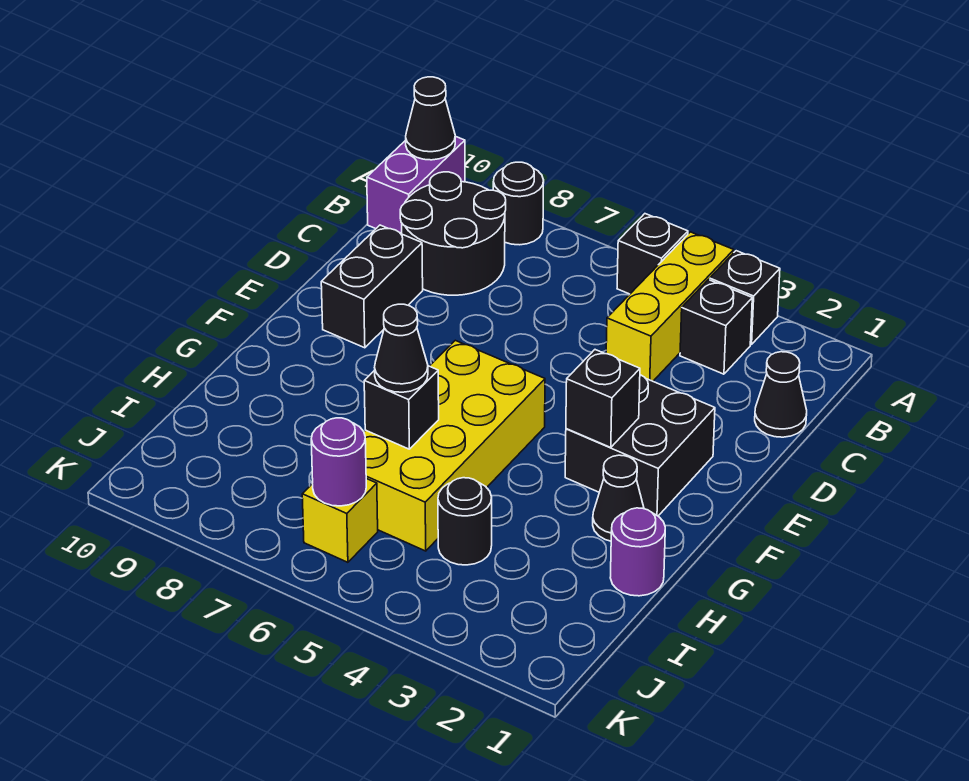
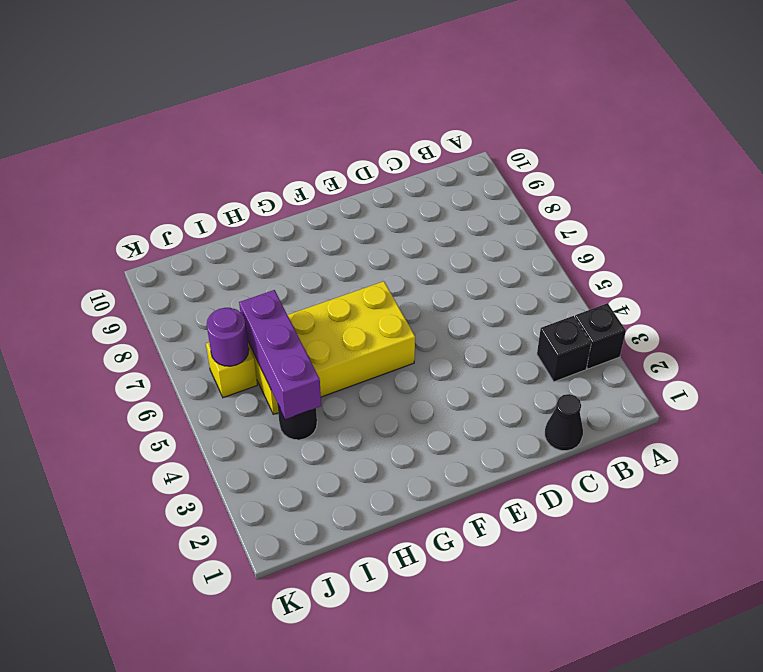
purple brick I4:I6 level 2 -> none
none -> yellow brick A4:C4 level 1
none -> black brick A5 level 1
none -> black round brick A8 level 1

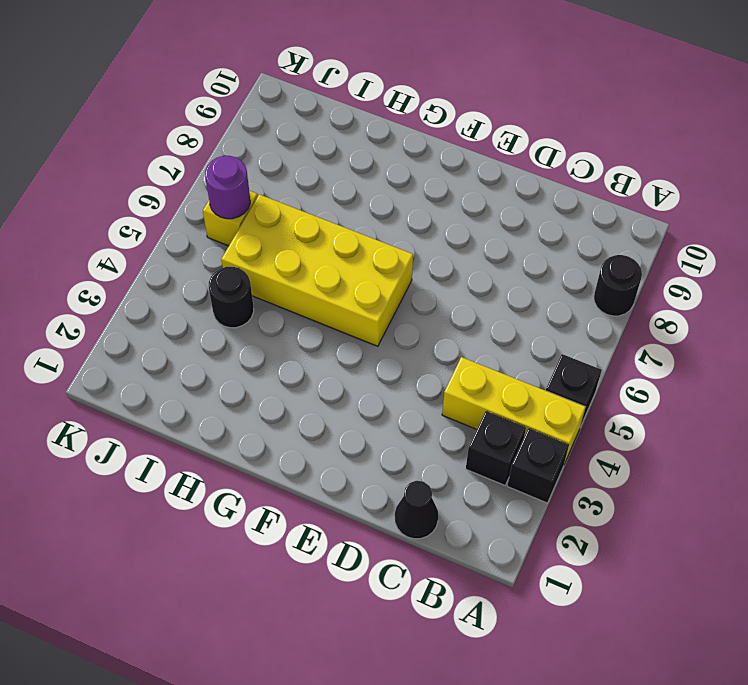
none -> purple brick A10:B10 level 1
none -> black round brick B8:C9 level 1
none -> black brick D9:E9 level 1

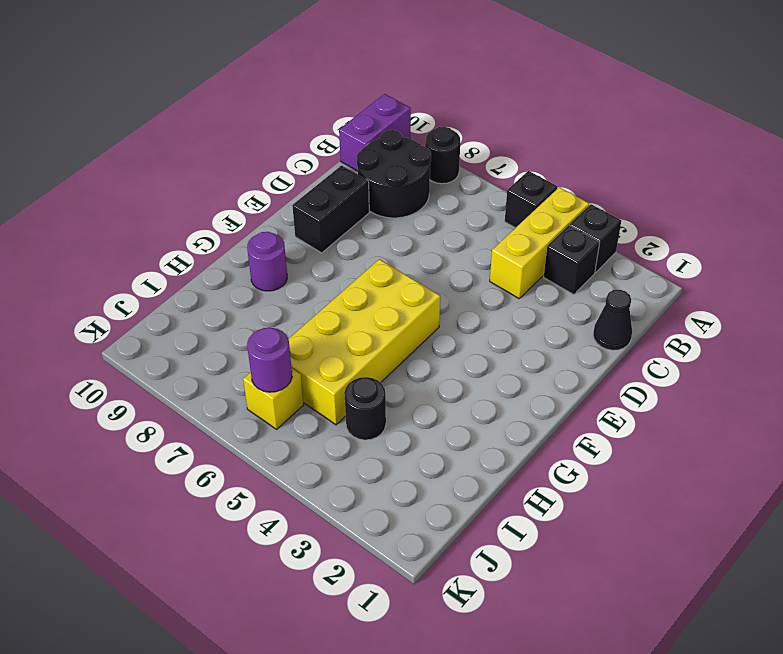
purple round brick G9 level 1 -> purple round brick H1 level 1
none -> black brick E2:F3 level 1
none -> black cone G2 level 1
none -> black cone A10 level 2

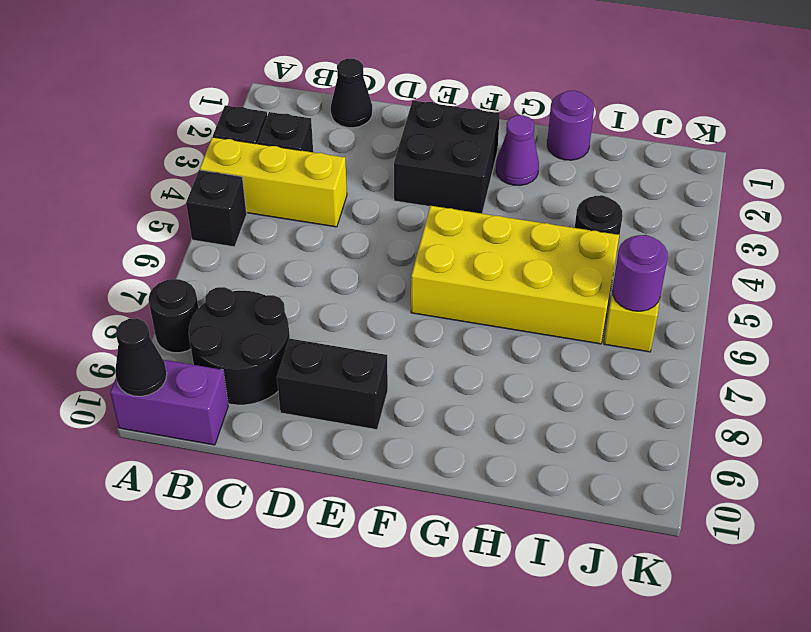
purple cone G2 level 1 -> black cone G2 level 1
none -> black brick F3 level 2
none -> black brick H6 level 2
none -> black cone H6 level 3

